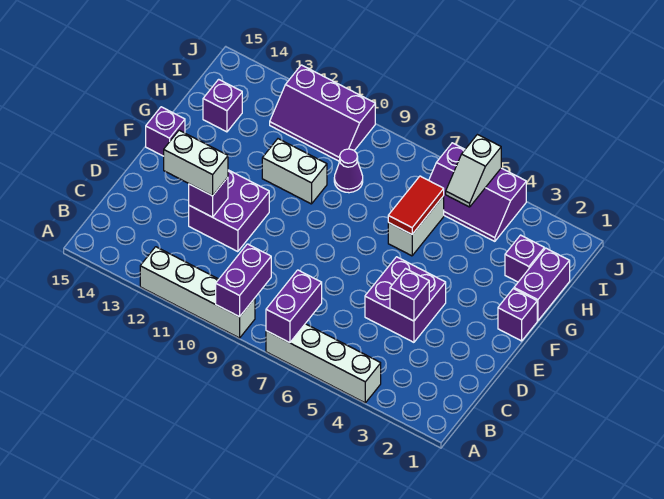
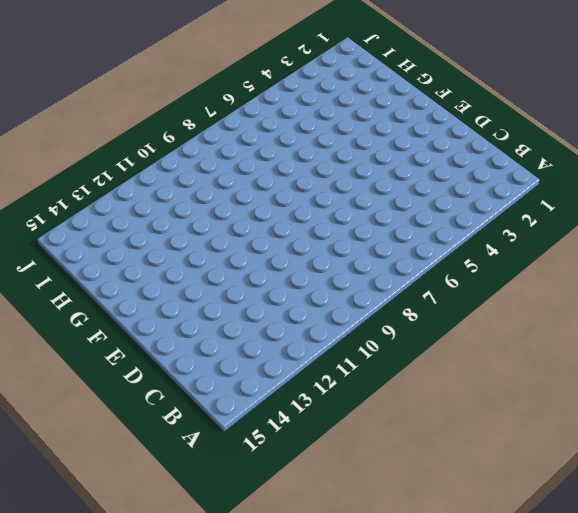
none -> white brick A4:A7 level 1
none -> white brick A9:A12 level 1
none -> purple brick D4:E5 level 1

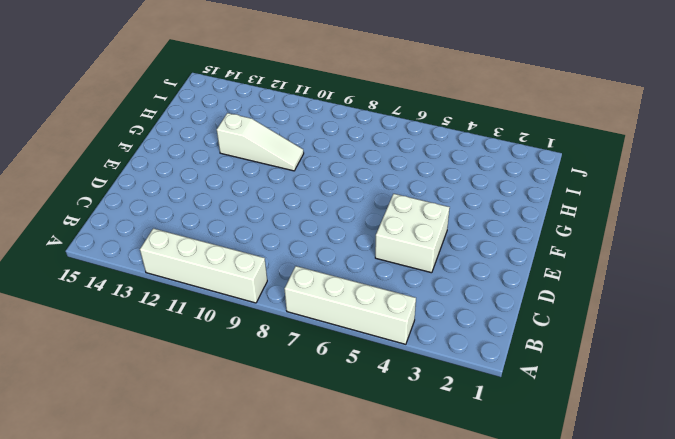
white brick D4:E5 level 1 -> purple brick D4:E5 level 1
white slope G10:G12 level 1 top 12 -> white brick G10:G11 level 1
none -> purple brick D11:E12 level 1
none -> purple brick F1 level 1
none -> purple brick F15 level 1

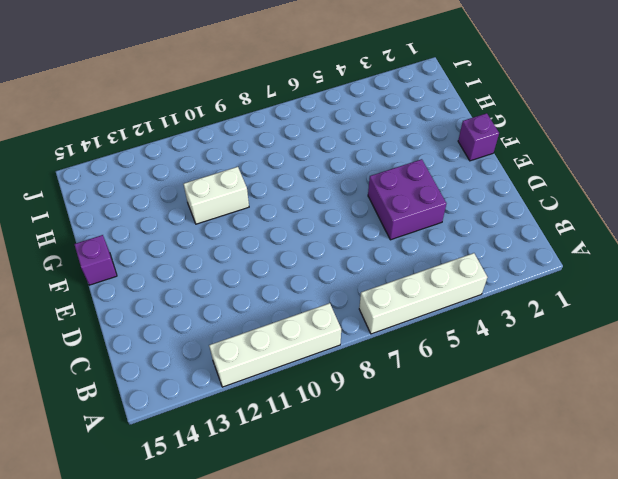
none -> purple brick D11:E12 level 1
none -> purple brick G1:H1 level 1
none -> white brick G6:H6 level 1

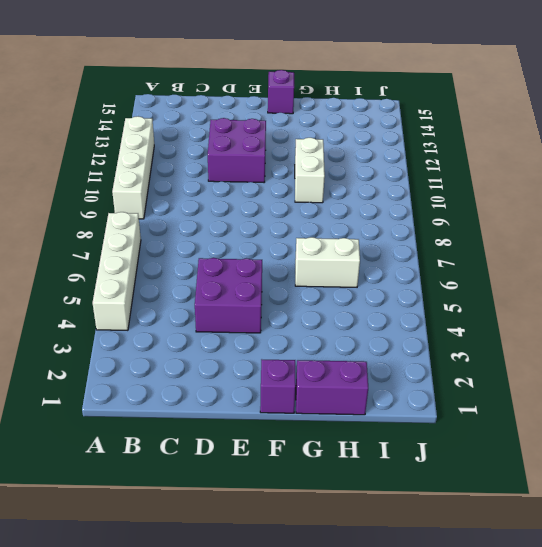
none -> purple brick H2 level 1
none -> purple cone H9 level 1
none -> purple brick H14 level 1

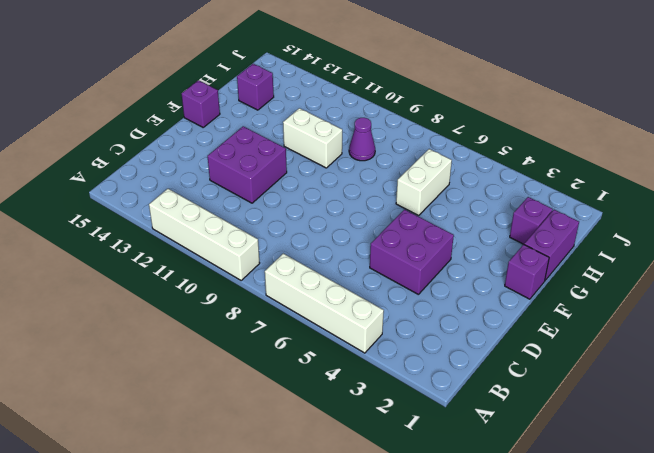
none -> purple slope I4:J6 level 1 top J
none -> purple slope I10:J12 level 1 top J
none -> purple brick A7:B7 level 2

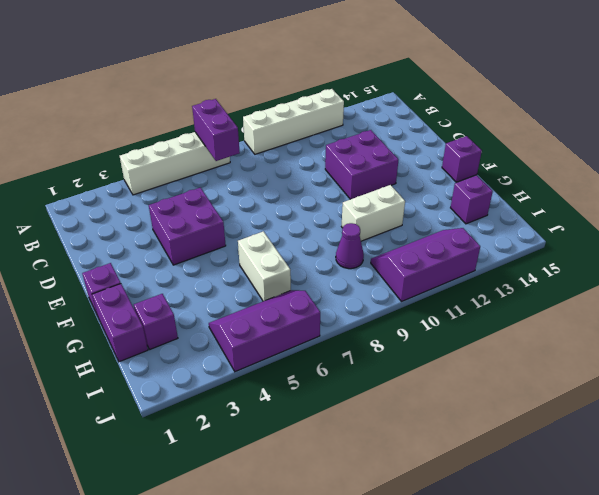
none -> purple brick A9:B9 level 2
none -> purple brick D4 level 2
none -> purple brick D12 level 2

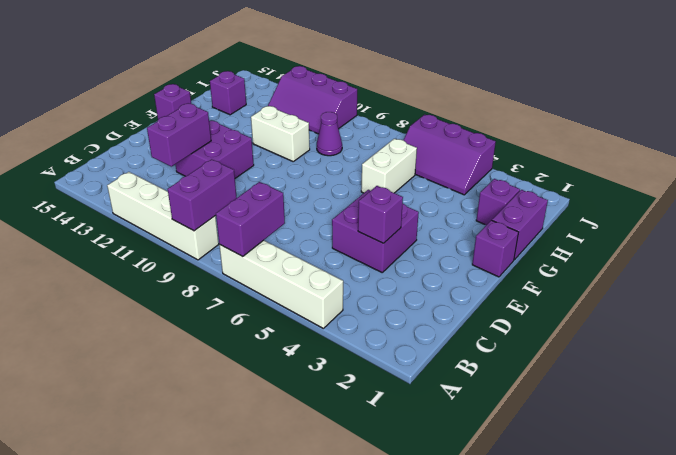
purple brick C12:D12 level 2 -> purple brick D12 level 2
none -> red tile G6:H6 level 2
none -> white slope I5:J5 level 2 top J
none -> white brick D12:D13 level 3

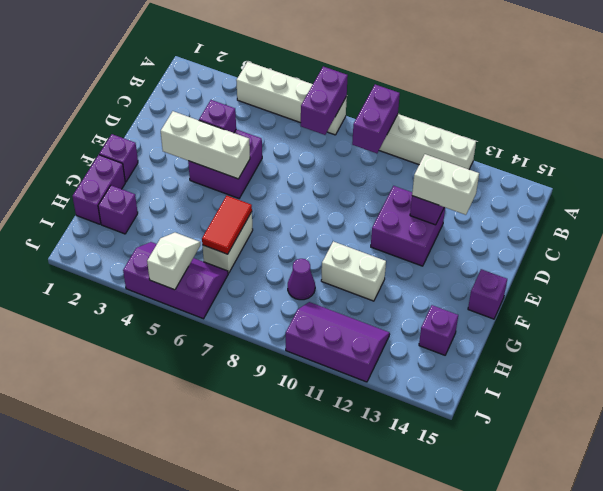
white brick E3:E5 level 2 -> none

